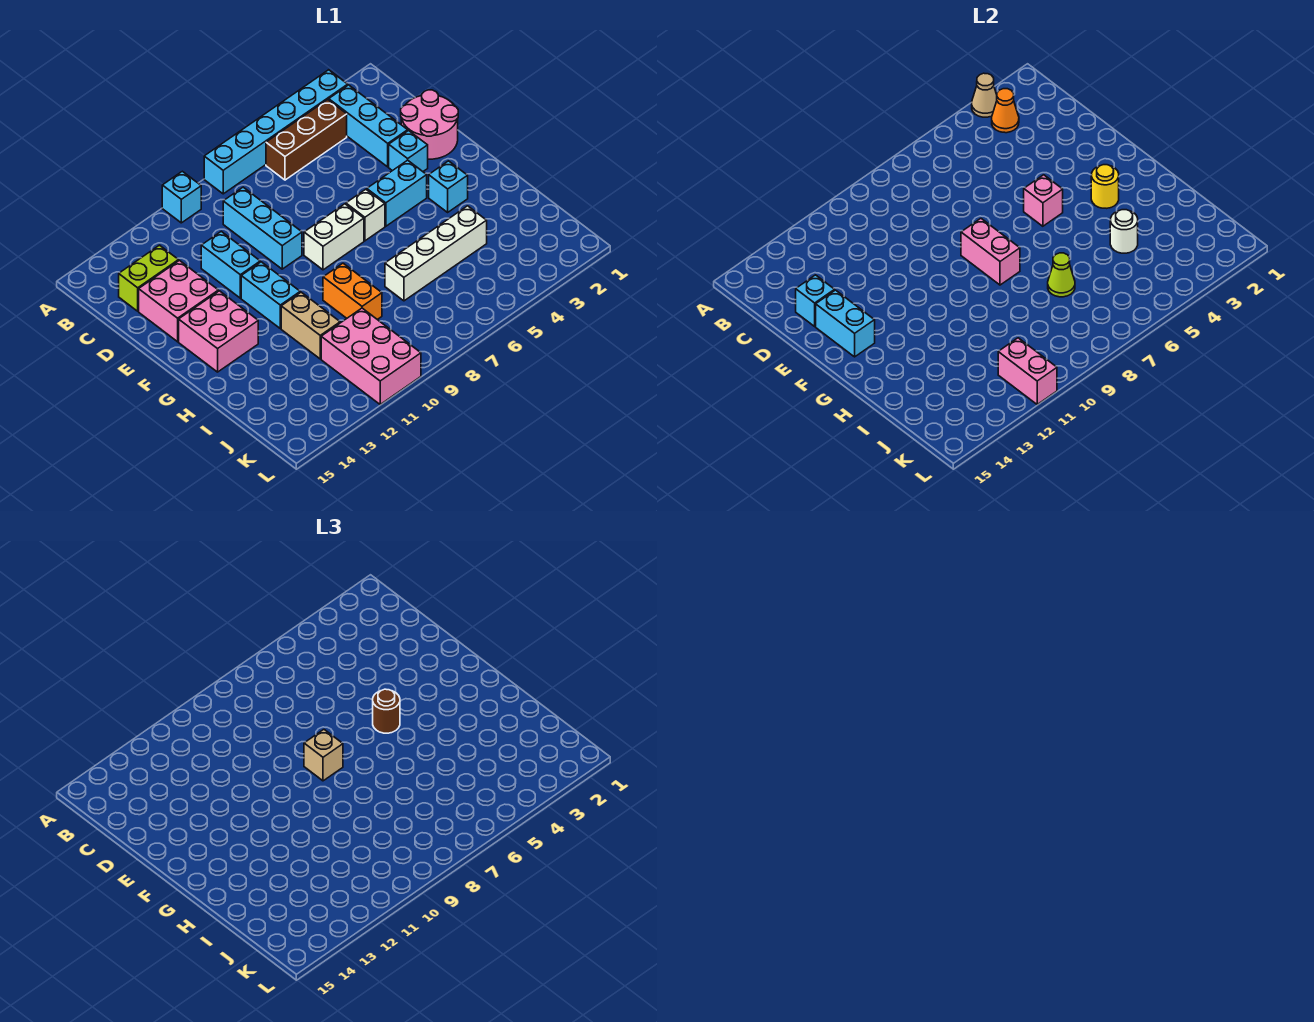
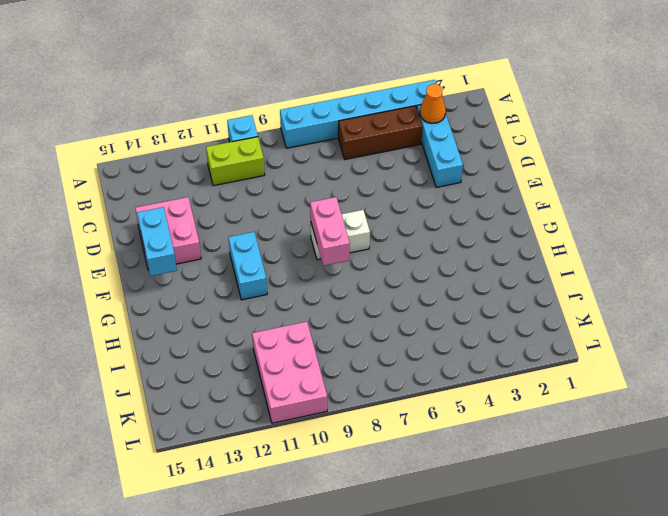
lime brick B10:B11 level 1 -> lime brick C13:C14 level 1
none -> cyan brick C9:E9 level 1
none -> pink round brick D1:E2 level 1
none -> cyan brick D11:E11 level 1
none -> cyan brick E3 level 1

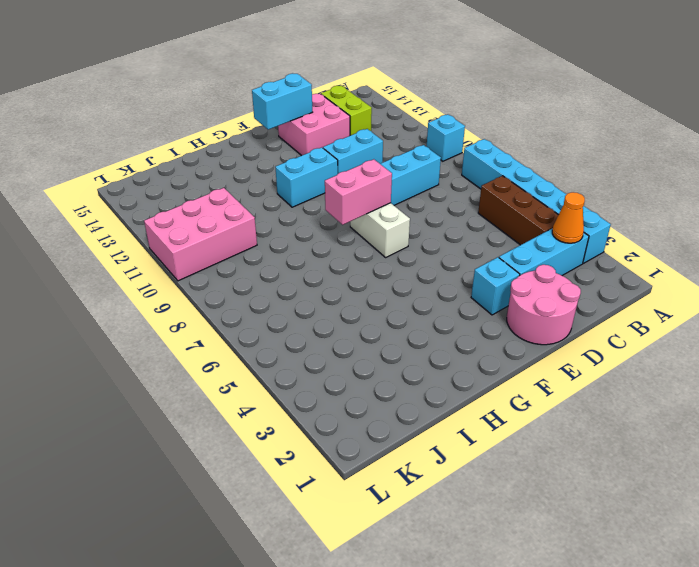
none -> cyan brick F4:F5 level 1
none -> white brick F6 level 1
none -> pink brick F13:G14 level 1
none -> cyan brick G3 level 1

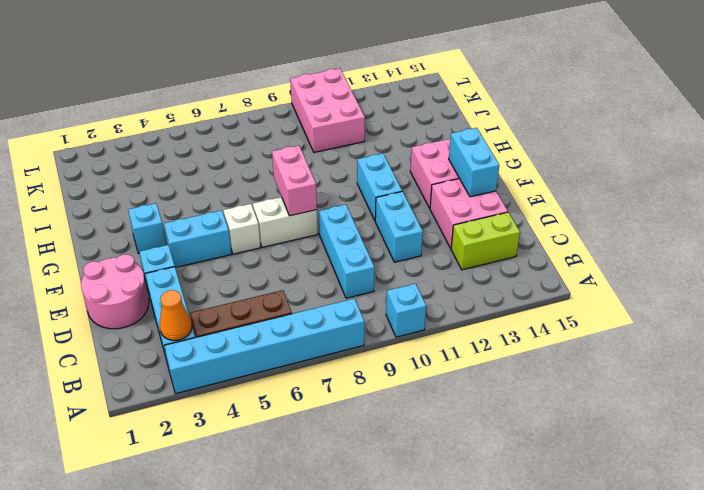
none -> orange brick H9:I9 level 1
none -> tan brick H11:I11 level 1
none -> white brick I4:I7 level 1
none -> tan cone A3 level 2

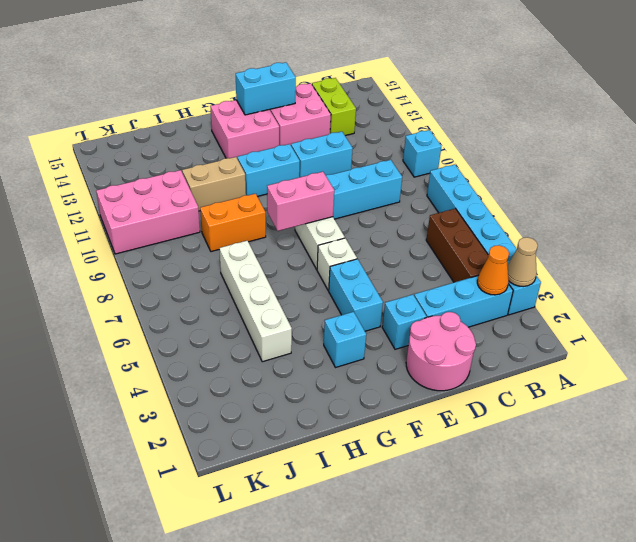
none -> cyan brick D14 level 2
none -> pink brick F5 level 2
none -> yellow round brick G3 level 2
none -> white round brick I4 level 2

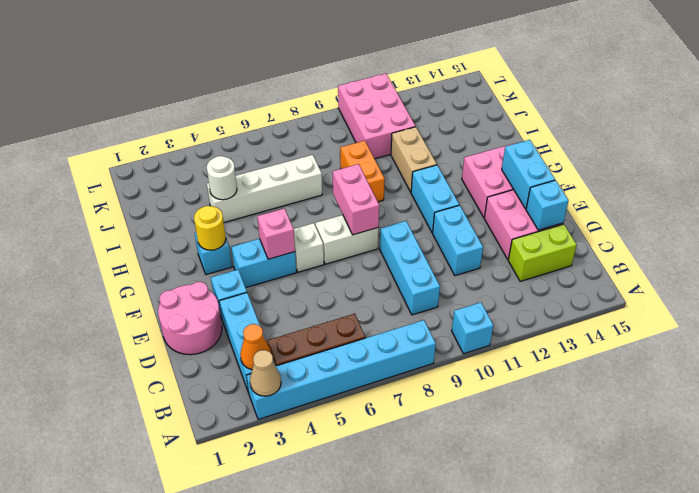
none -> lime cone I7 level 2
none -> pink brick K11:L11 level 2
none -> brown round brick F5 level 3
none -> tan brick F8 level 3

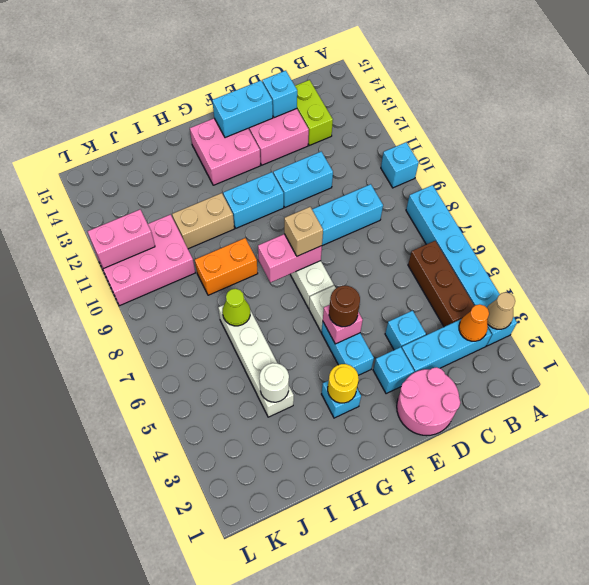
cyan brick D4 level 1 -> none

